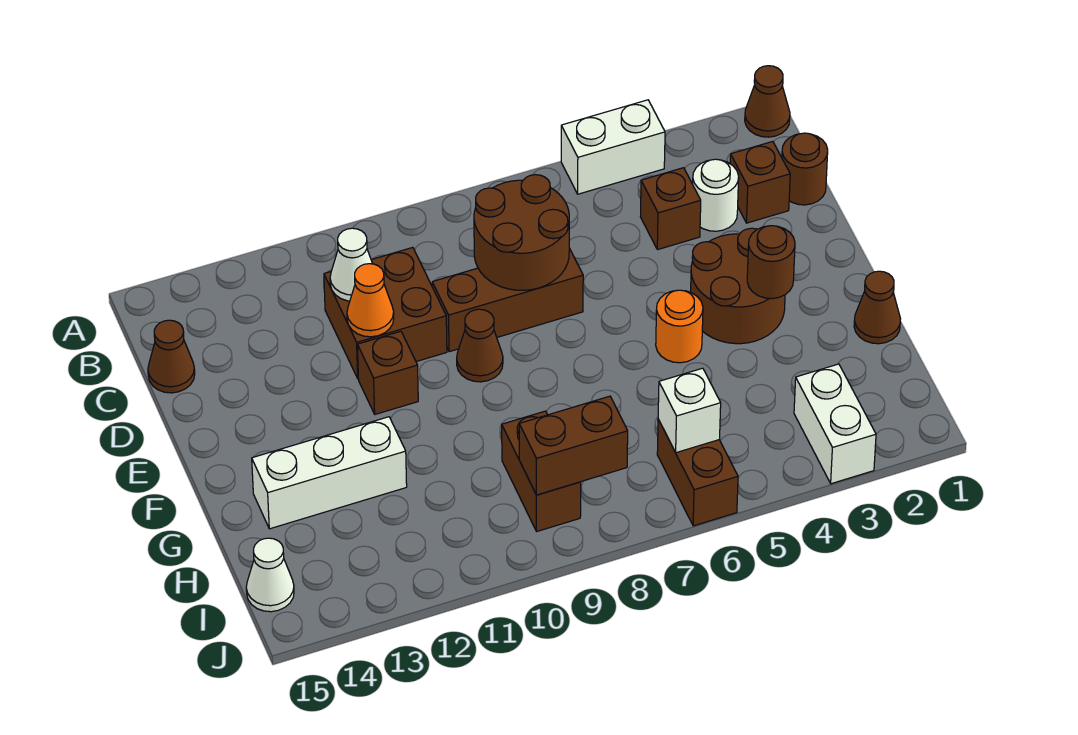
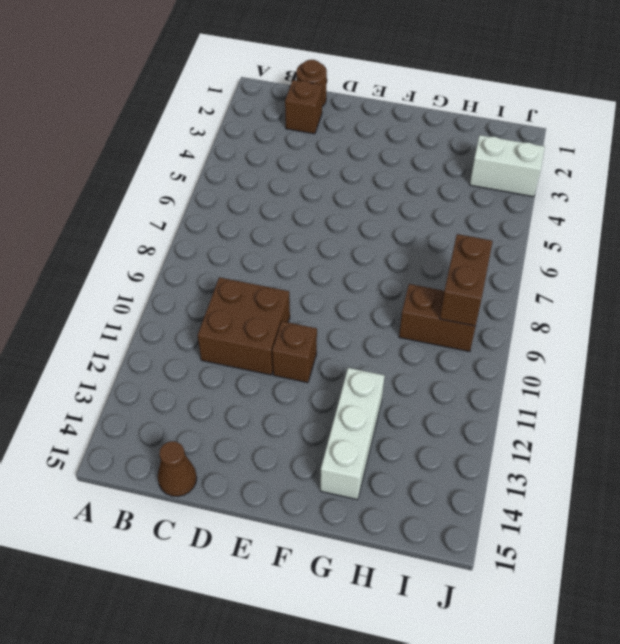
none -> brown cone A1 level 1
none -> white brick A4:A5 level 1
none -> white round brick C3 level 1

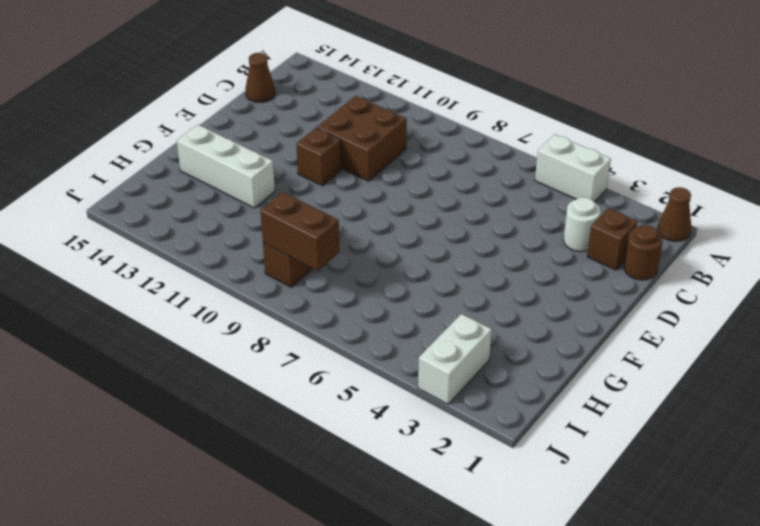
none -> brown brick C4 level 1
none -> brown brick D7:D9 level 1
none -> brown round brick E3:F4 level 1

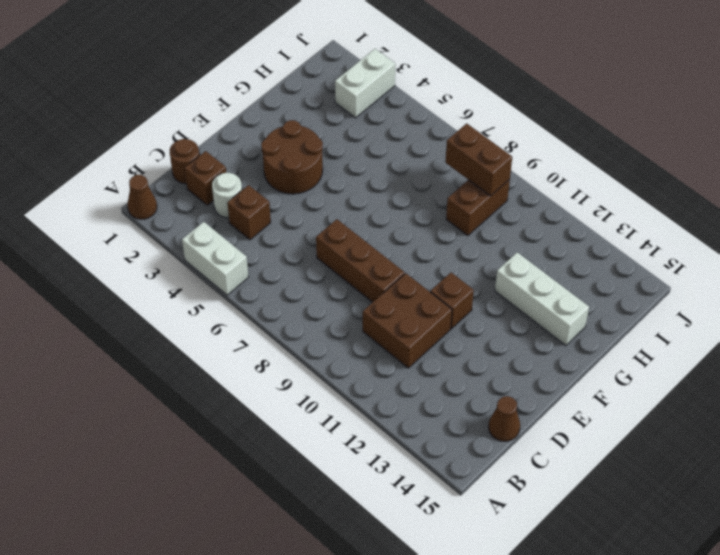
none -> brown cone E9 level 1
none -> orange round brick F5 level 1
none -> brown cone G1 level 1

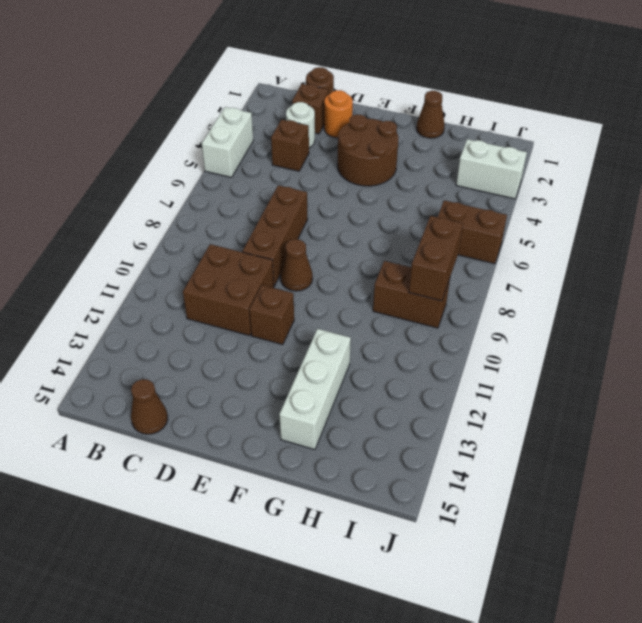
orange round brick D2 level 1 -> orange round brick F5 level 1
none -> brown cone A1 level 1
none -> white cone I15 level 1
none -> brown round brick C7:D8 level 2

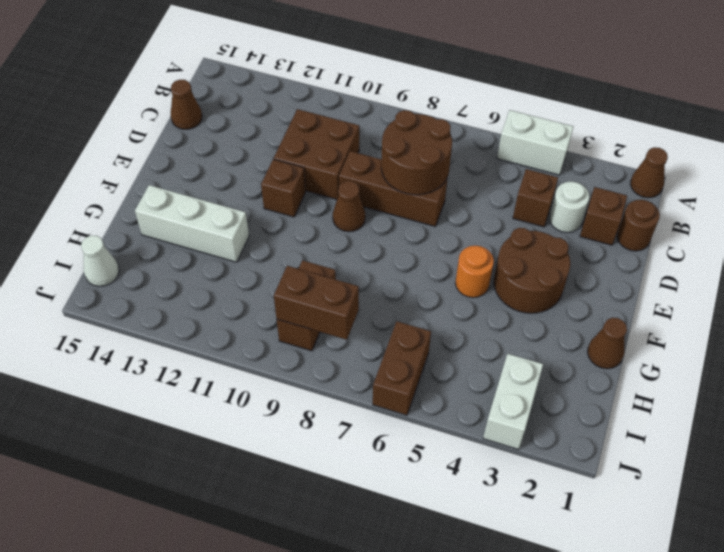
none -> white cone C11 level 2
none -> orange cone D11 level 2
none -> brown round brick F3 level 2

